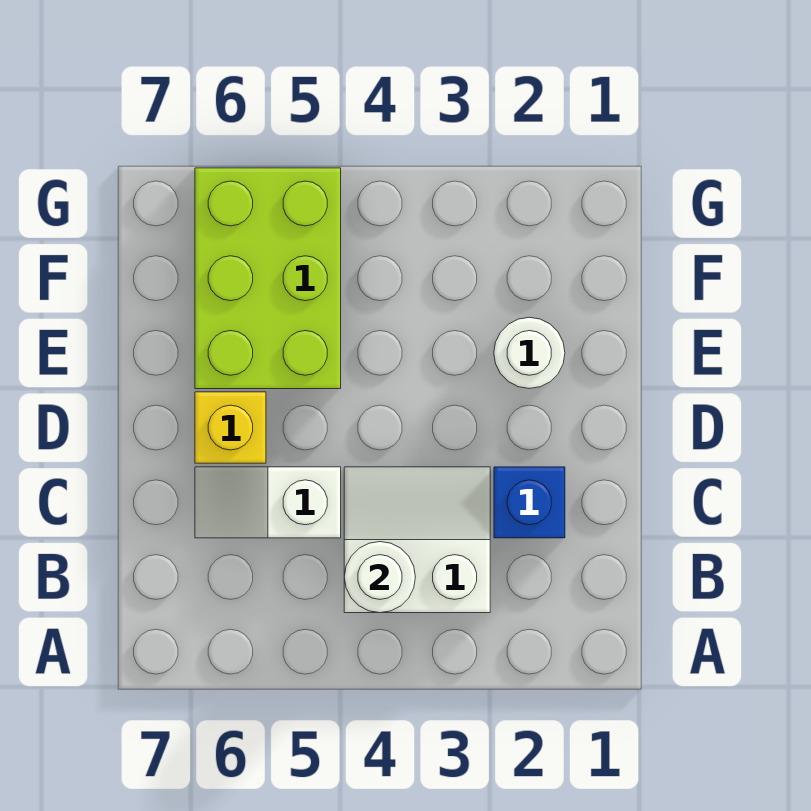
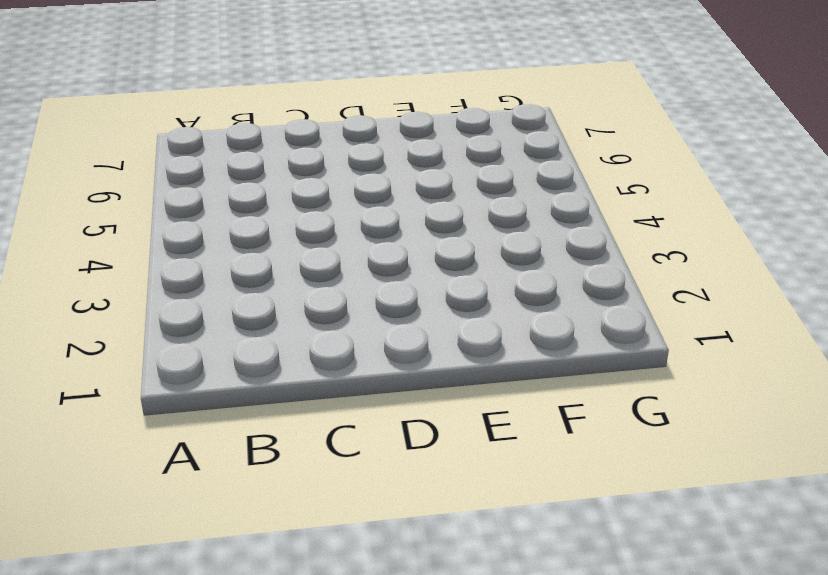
none -> white slope B3:C4 level 1 top B
none -> blue brick C2 level 1

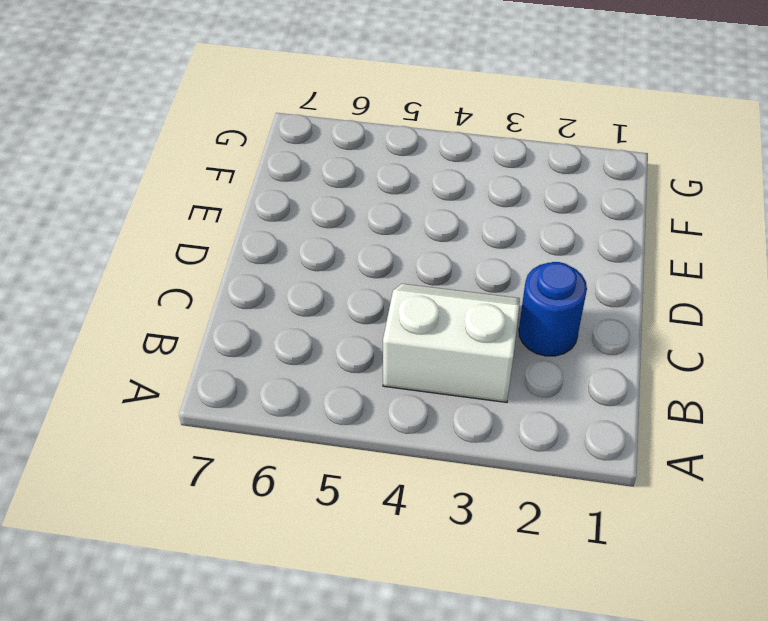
blue round brick C2 level 1 -> blue brick C2 level 1
none -> white slope C5:C6 level 1 top 5
none -> yellow brick D6 level 1

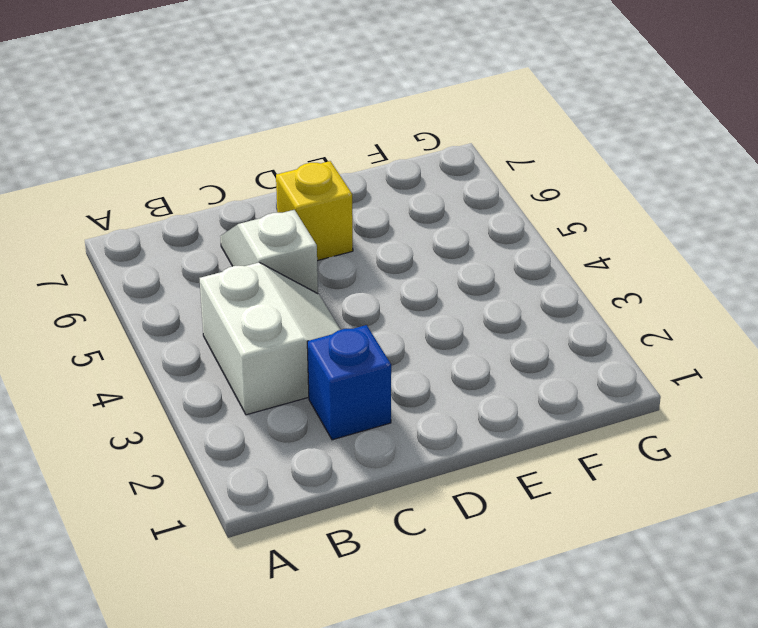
none -> white round brick E2 level 1
none -> lime brick E5:G6 level 1

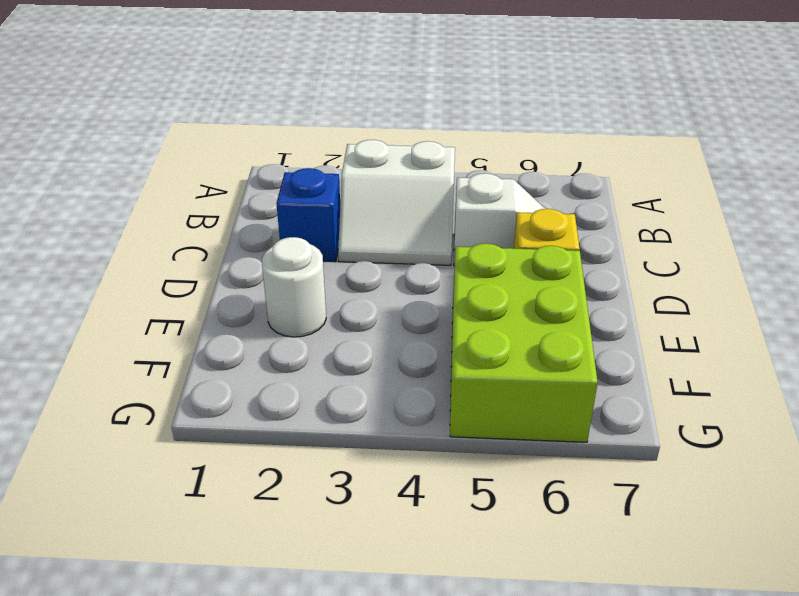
none -> white round brick B4 level 2

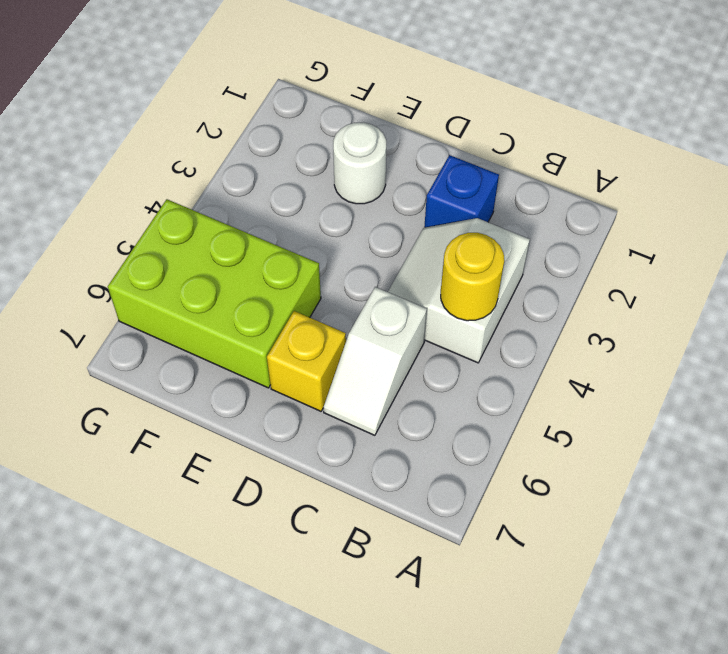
yellow round brick B4 level 2 -> white round brick B4 level 2

